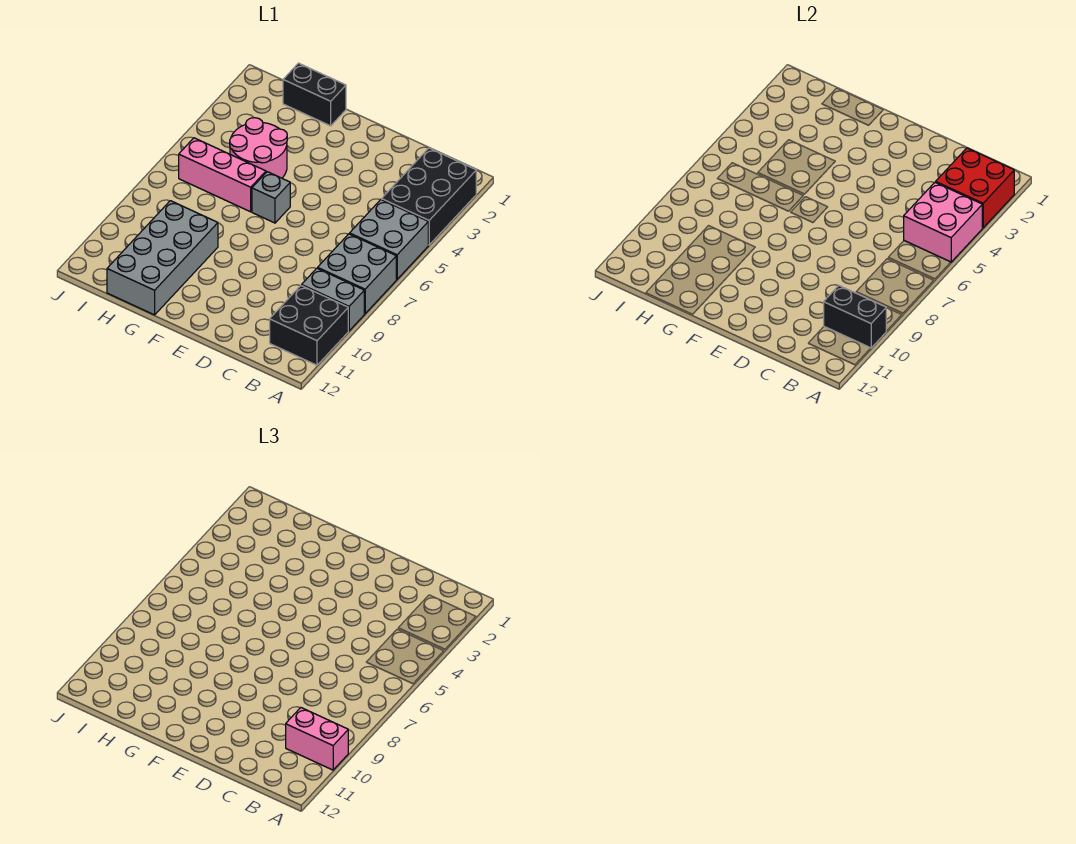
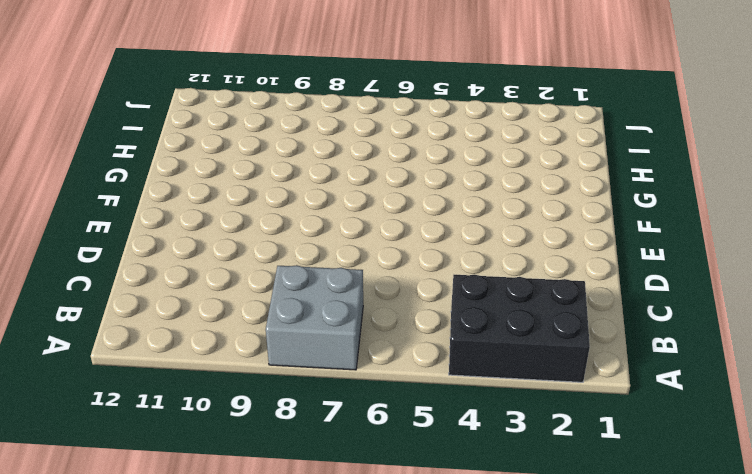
none -> grey brick A5:B6 level 1
none -> grey brick A9:B9 level 1
none -> black brick A10:B11 level 1

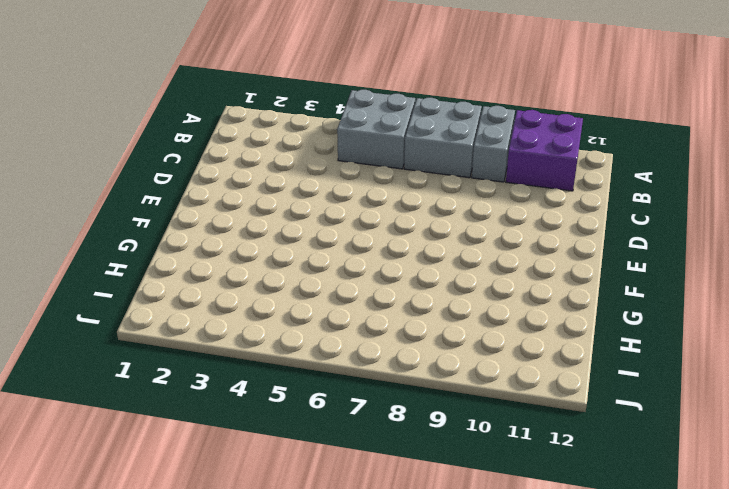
purple brick A10:B11 level 1 -> black brick A10:B11 level 1
none -> black brick A2:B4 level 1
none -> grey brick F6 level 1
none -> black brick G1:H1 level 1

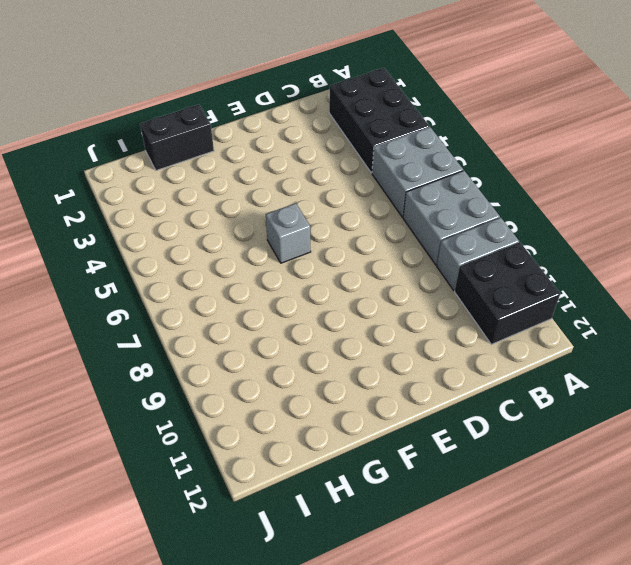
none -> pink round brick G4:H5 level 1
none -> pink brick G6:I6 level 1
none -> grey brick G9:H12 level 1

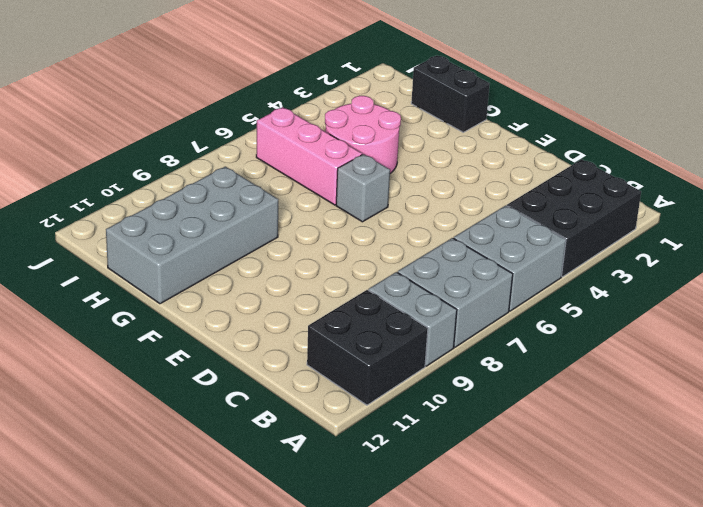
none -> red brick A2:B3 level 2
none -> pink brick A4:B5 level 2
none -> black brick A10:B10 level 2

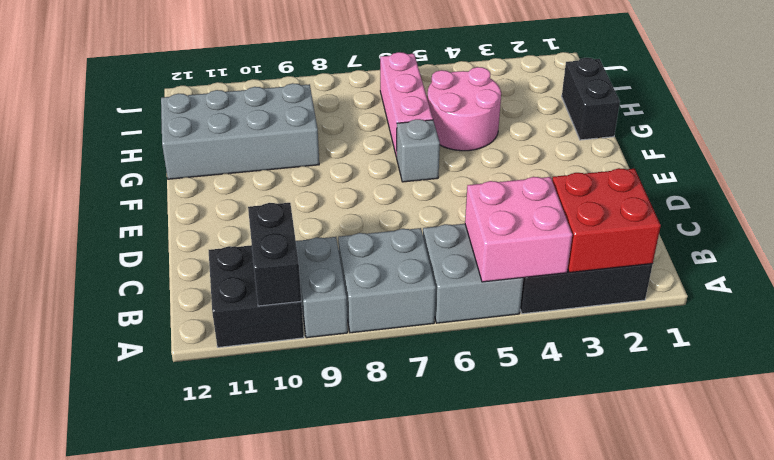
none -> pink brick A10:B10 level 3

